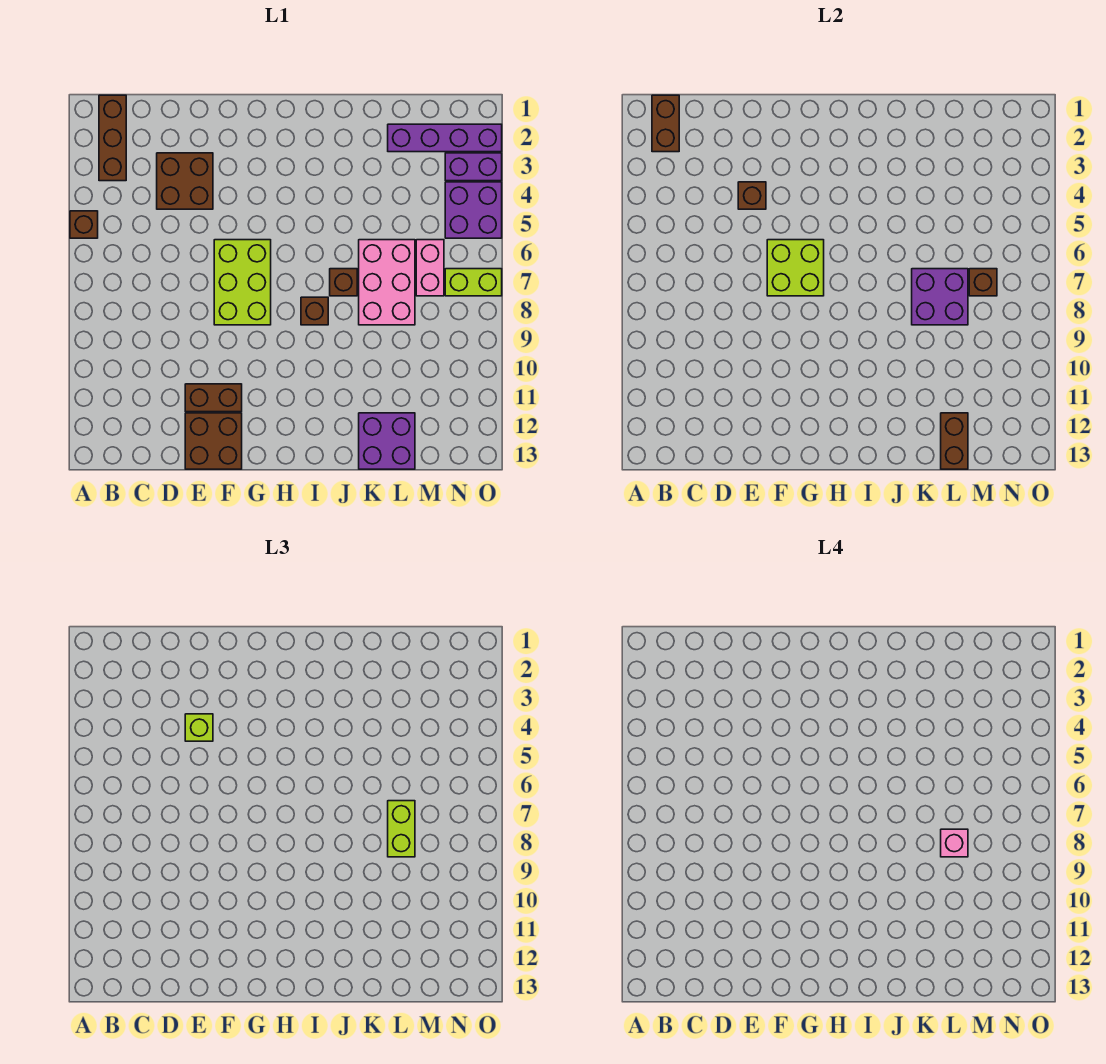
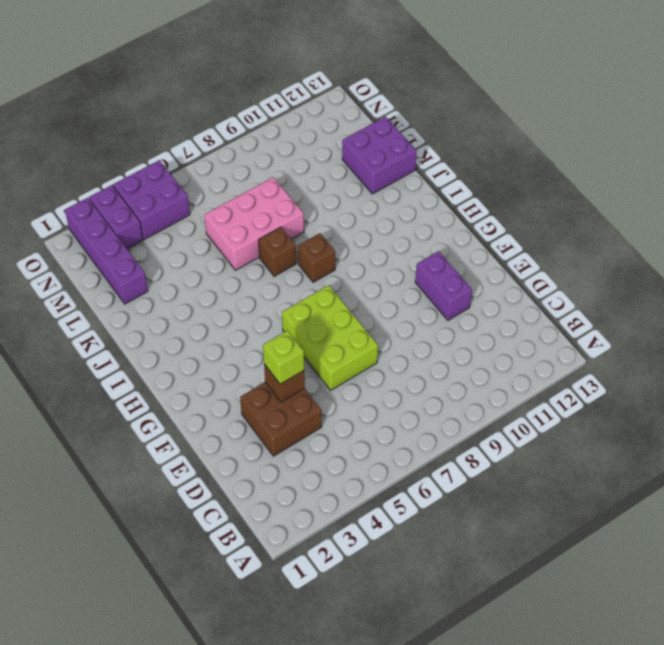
lime brick E6:G7 level 1 -> lime brick F6:G8 level 1
purple brick E11:F11 level 1 -> brown brick E11:F11 level 1
none -> brown brick A5 level 1
none -> brown brick B1:B3 level 1
none -> brown brick E12:F13 level 1

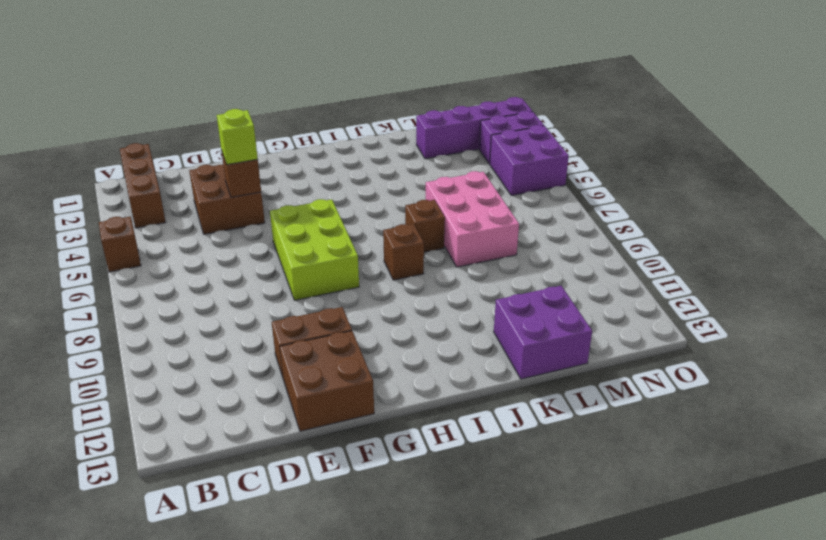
none -> pink brick M6:M7 level 1
none -> lime brick N7:O7 level 1
none -> brown brick B1:B2 level 2

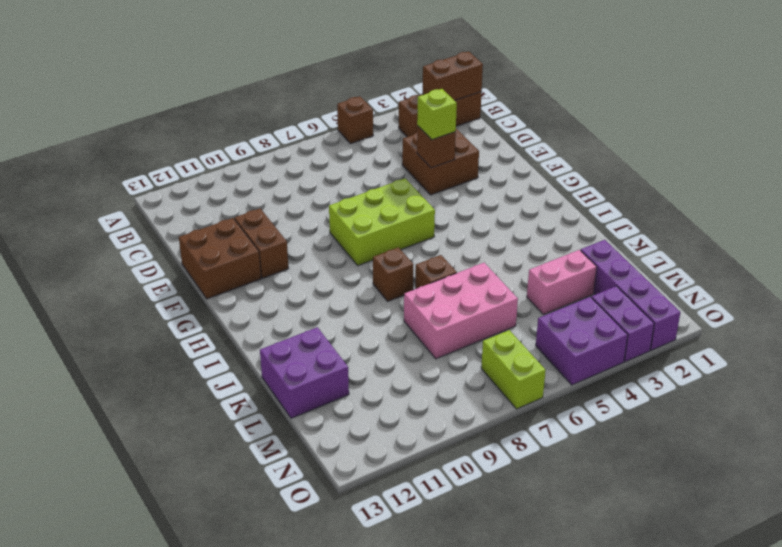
pink brick L3:L4 level 1 -> pink brick M6:M7 level 1
none -> lime brick F6:G7 level 2
none -> purple brick K7:L8 level 2
none -> brown brick L12:L13 level 2

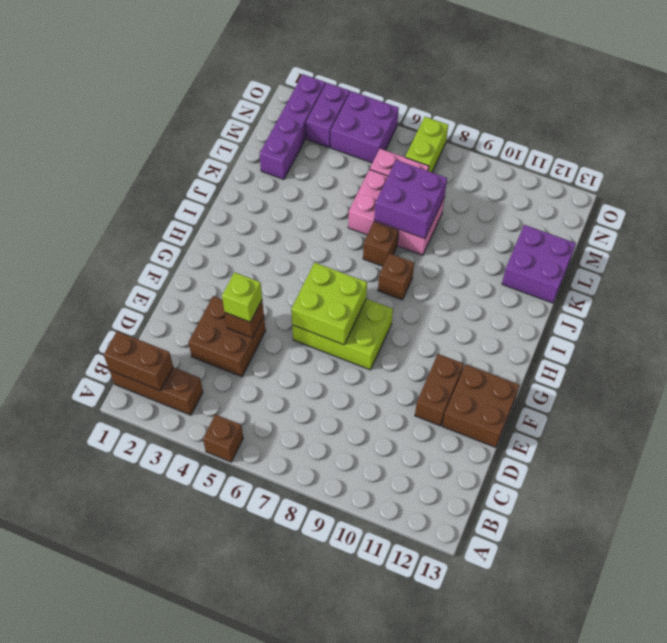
none -> brown brick L12:L13 level 2
none -> brown brick M7 level 2
none -> lime brick L7:L8 level 3

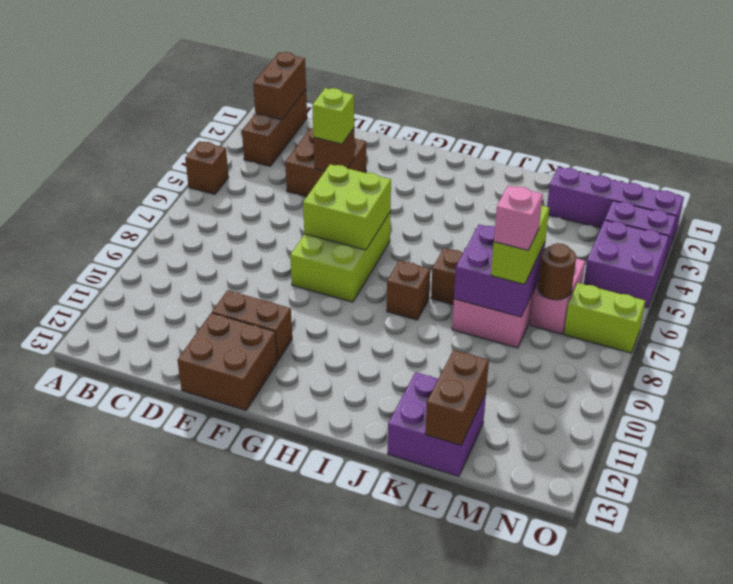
brown round brick M7 level 2 -> brown brick M7 level 2

